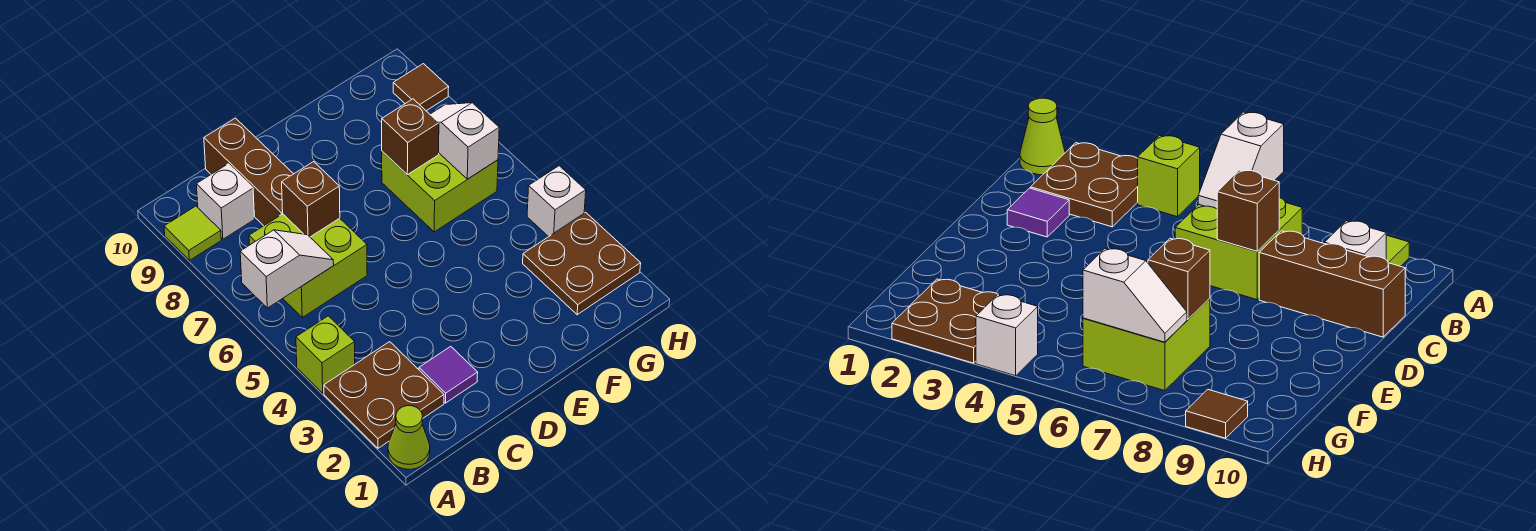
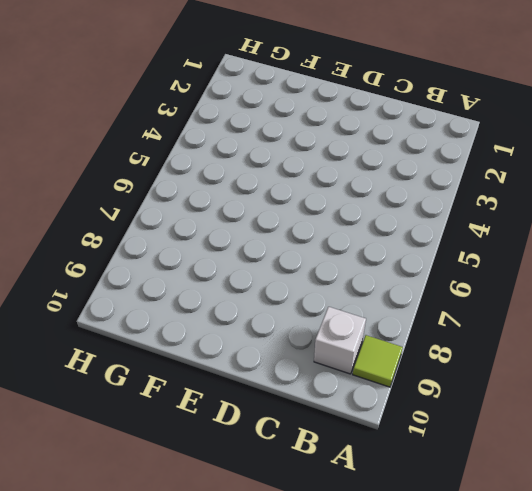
none -> lime cone A1 level 1
none -> brown plate A2:B3 level 1
none -> lime brick A4 level 1

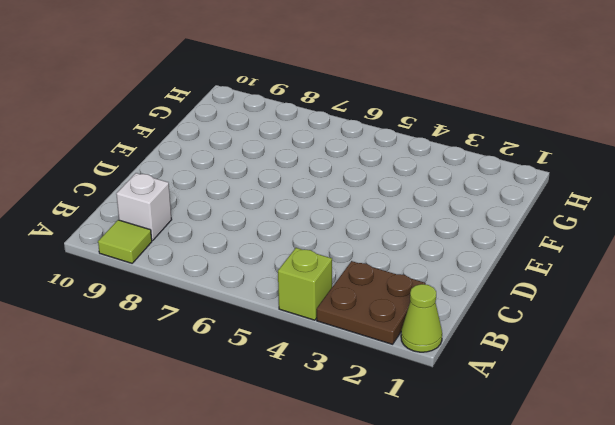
none -> lime brick B6:C7 level 1
none -> purple tile C2 level 1
none -> brown brick C8:C10 level 1

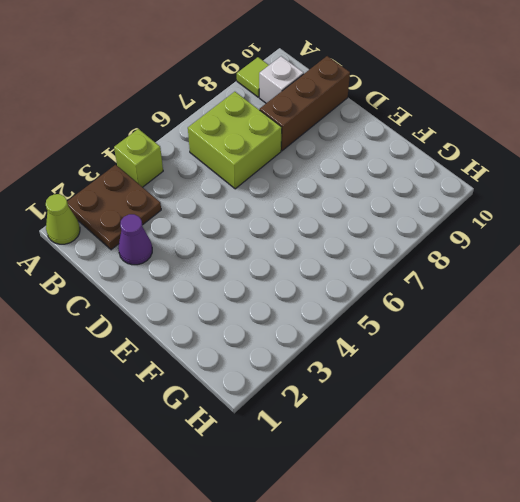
purple cone C2 level 1 -> purple tile C2 level 1
none -> lime brick F6:G7 level 1
none -> brown plate G2:H3 level 1
none -> white brick H4 level 1

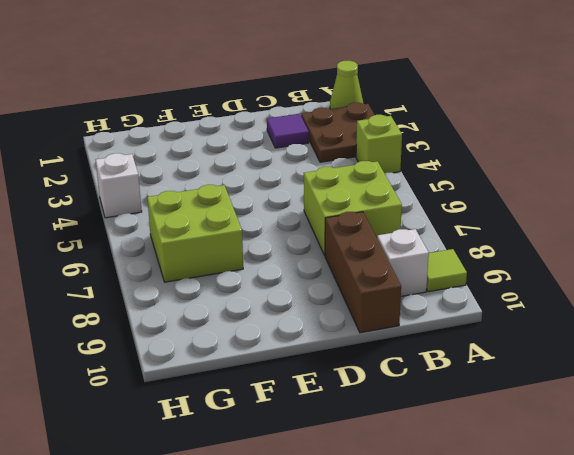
none -> brown plate G2:H3 level 1
none -> brown tile H9 level 1
none -> white slope A6:B6 level 2 top A

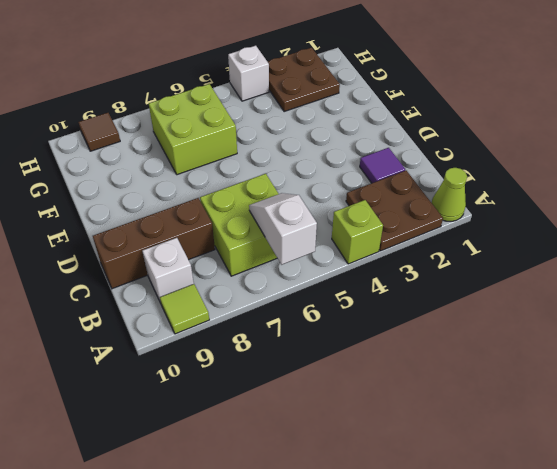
none -> brown brick C7 level 2
none -> brown brick F7 level 2
none -> white slope G6:G7 level 2 top 6

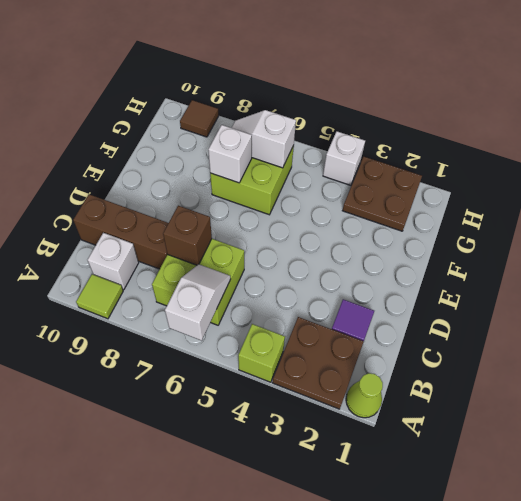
white brick F7 level 2 -> brown brick F7 level 2

